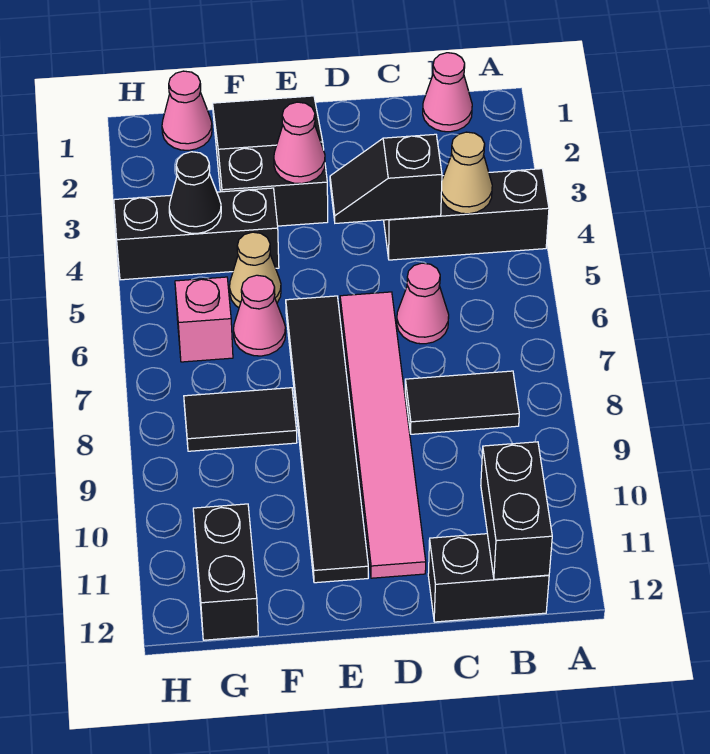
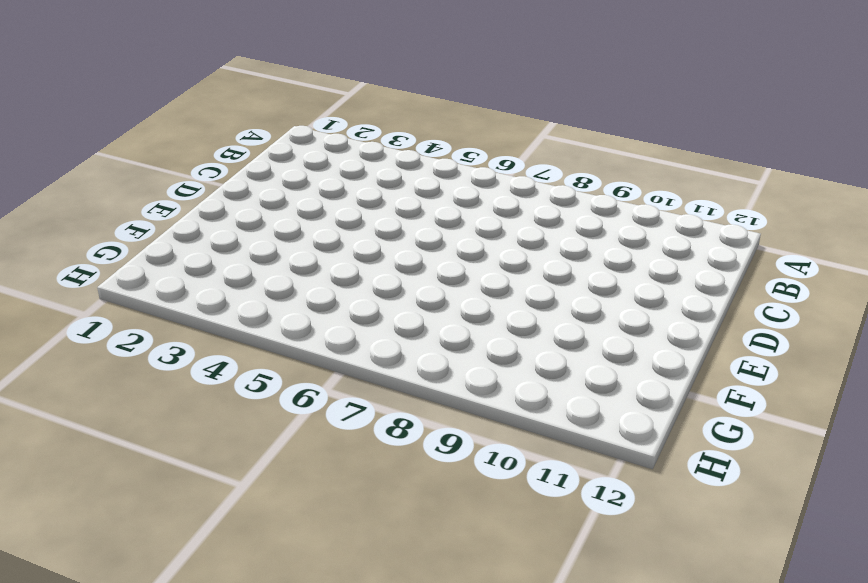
none -> black brick A4:C4 level 1
none -> pink cone B1 level 1
none -> black tile B8:C8 level 1

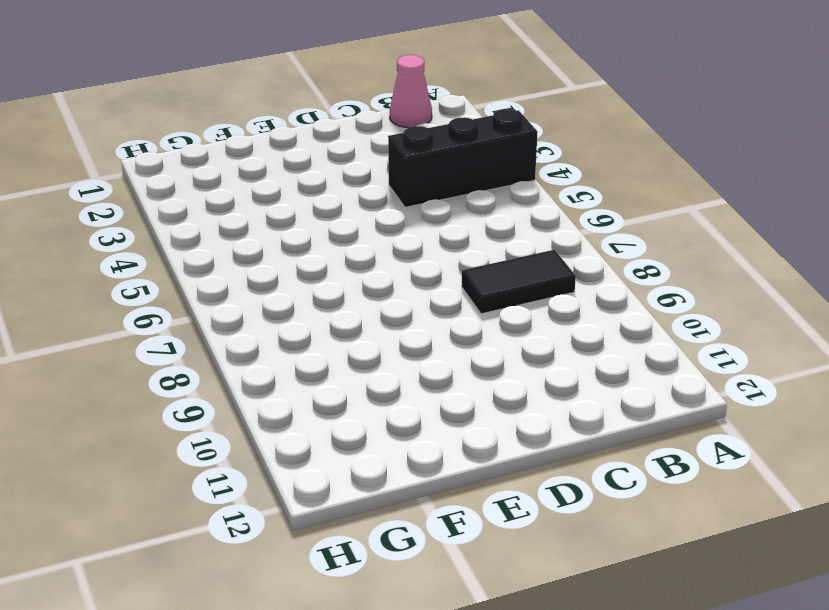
none -> black brick B12:C12 level 1
none -> pink cone C6 level 1
none -> pink tile D6:D11 level 1

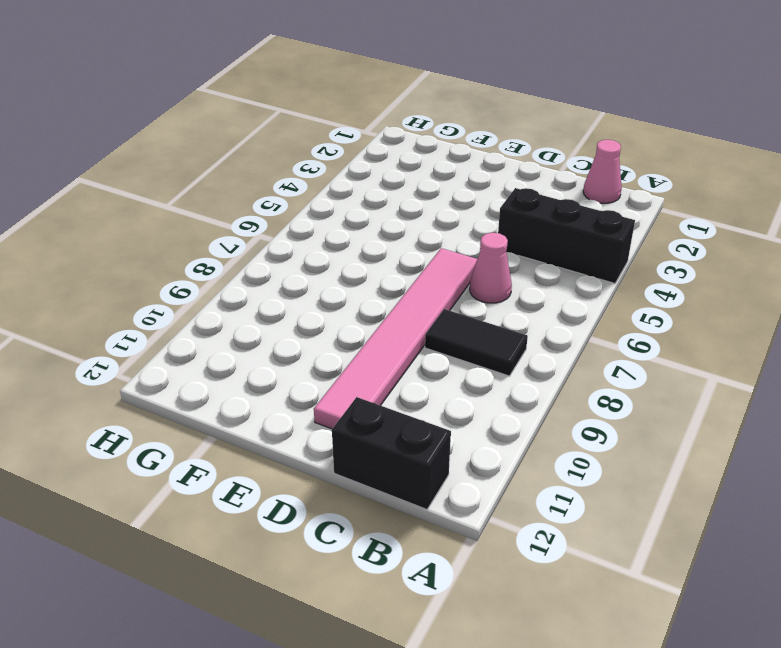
none -> black slope E1:F3 level 1 top 3
none -> black tile E6:E11 level 1
none -> black brick F4:H4 level 1

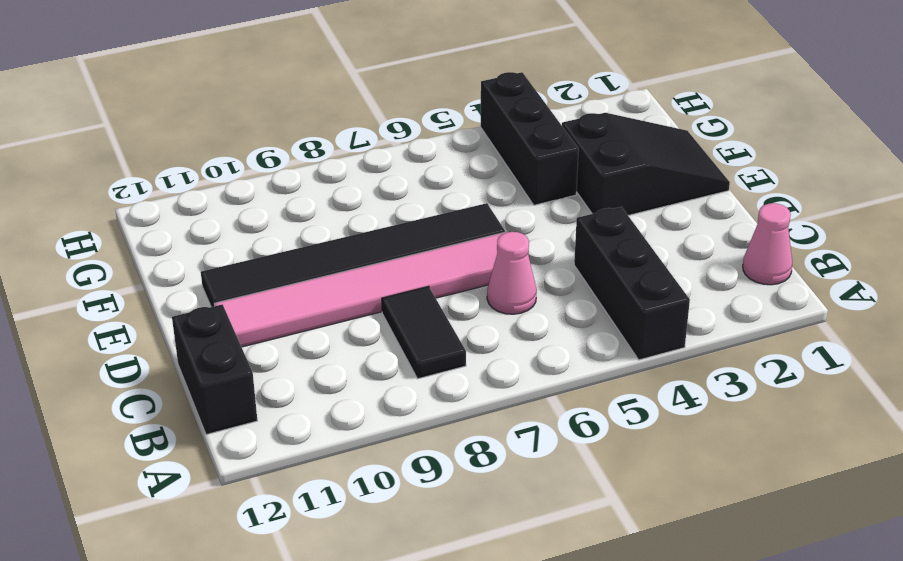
none -> tan cone F5 level 1
none -> pink cone F6 level 1
none -> black tile F8:G8 level 1

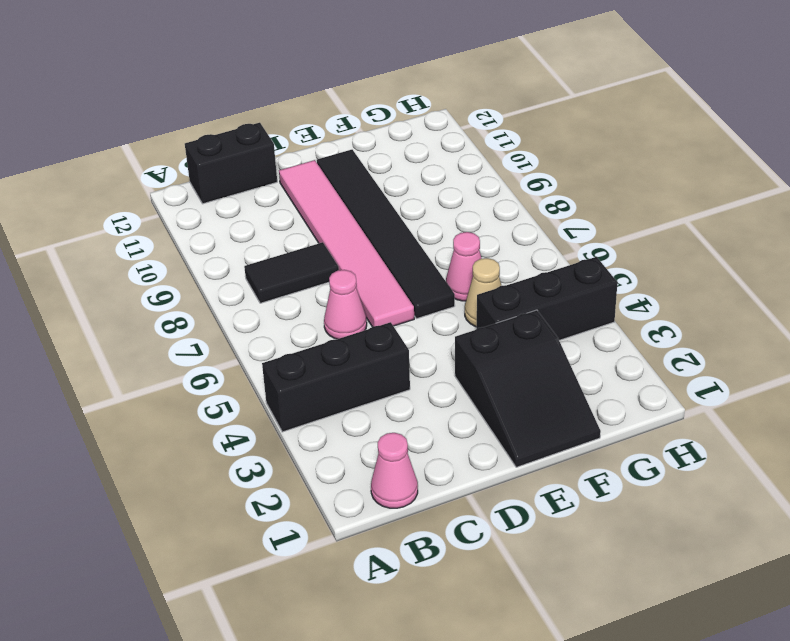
none -> black tile F8:G8 level 1
none -> pink cone G1 level 1
none -> pink brick G6 level 1

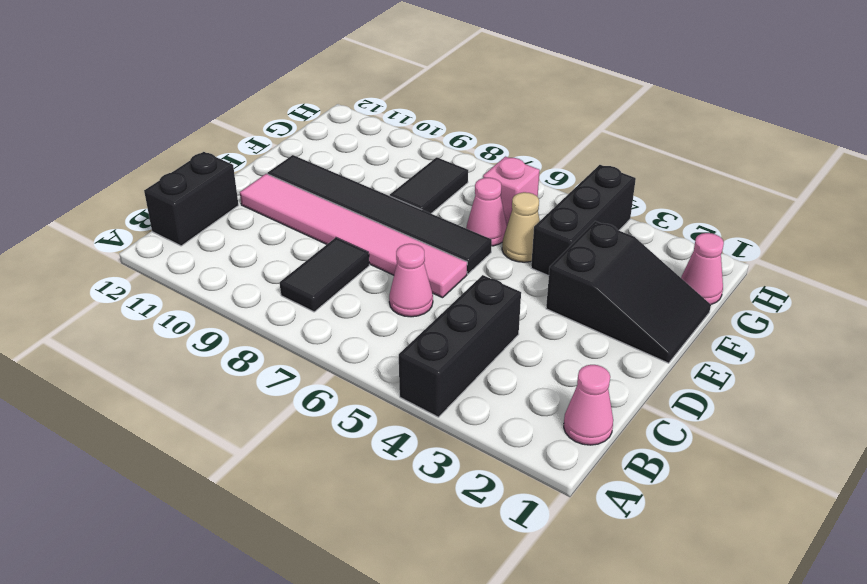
none -> black brick G11:G12 level 1
none -> tan cone B4 level 2
none -> black brick B11:B12 level 2

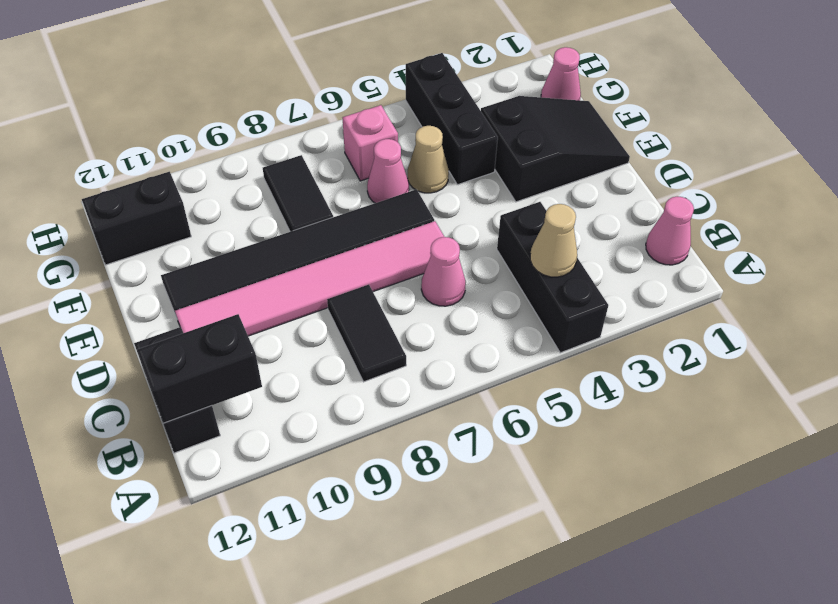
none -> black slope C4:D4 level 2 top C
none -> pink cone E3 level 2
none -> black cone G4 level 2

